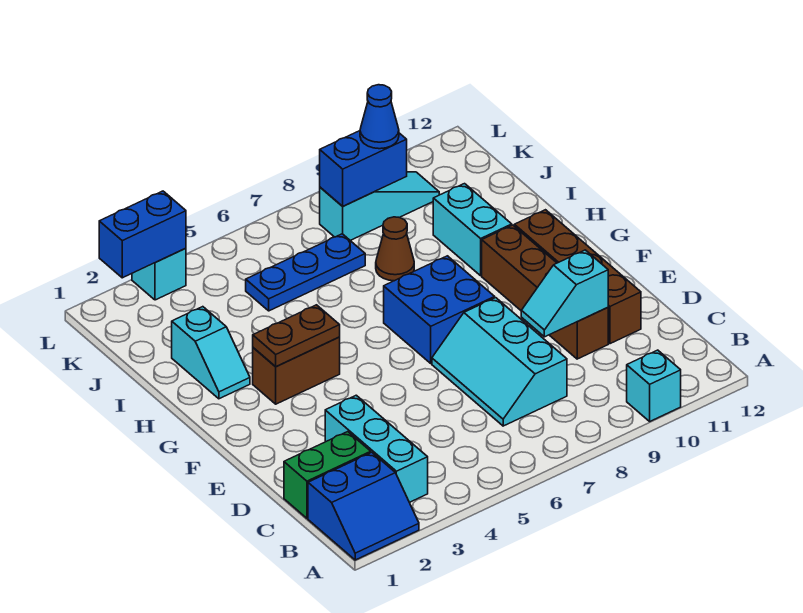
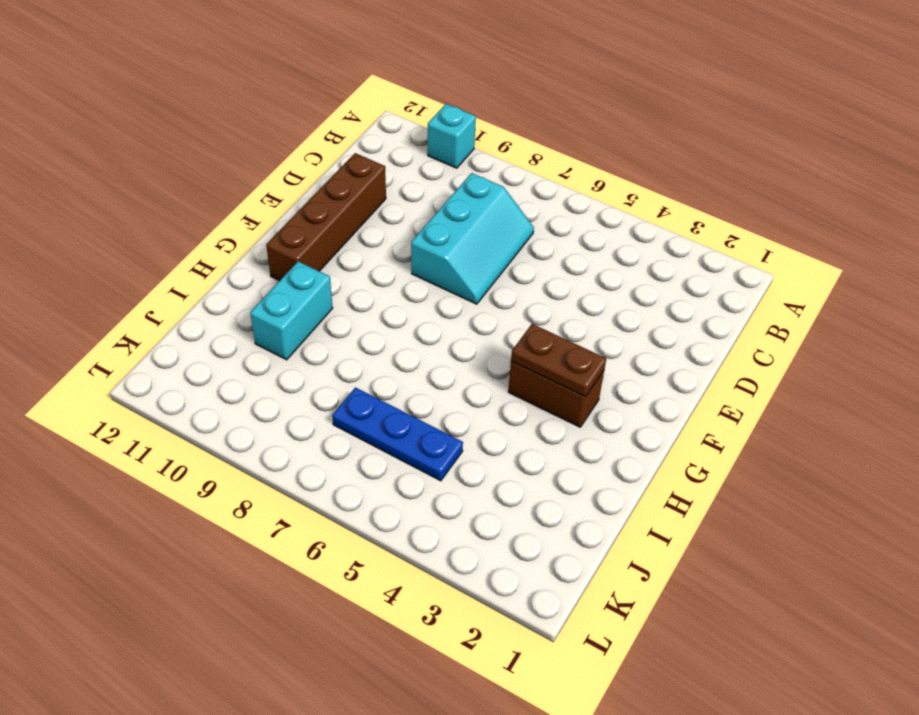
none -> blue slope A1:B2 level 1 top B
none -> cyan brick B3:D3 level 1
none -> green brick C1:C2 level 1

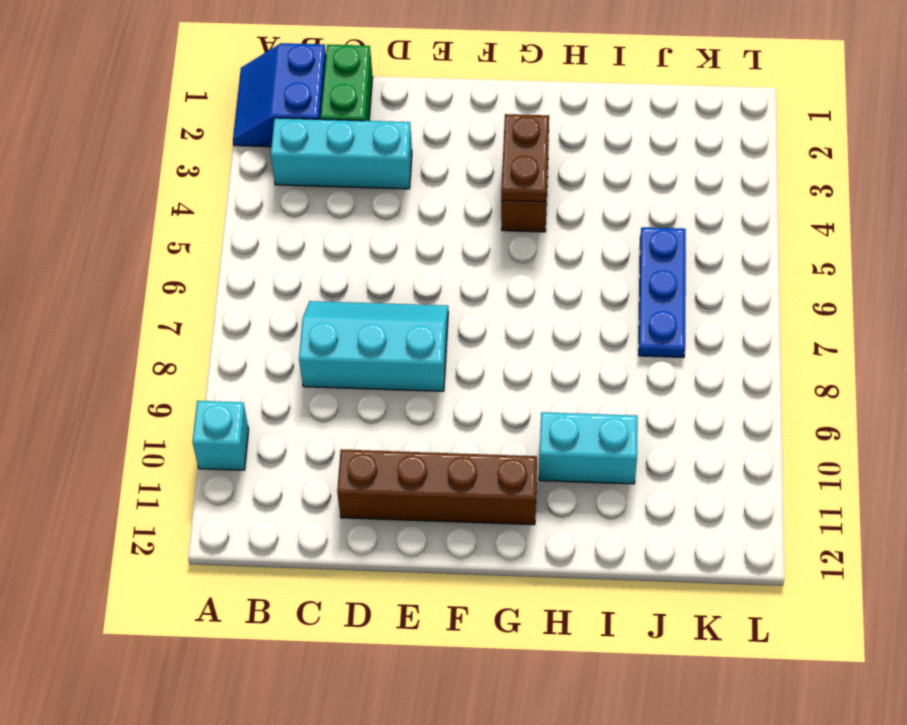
none -> brown brick D10:G10 level 1
none -> blue brick F7:G8 level 1
none -> cyan slope H2:I2 level 1 top I

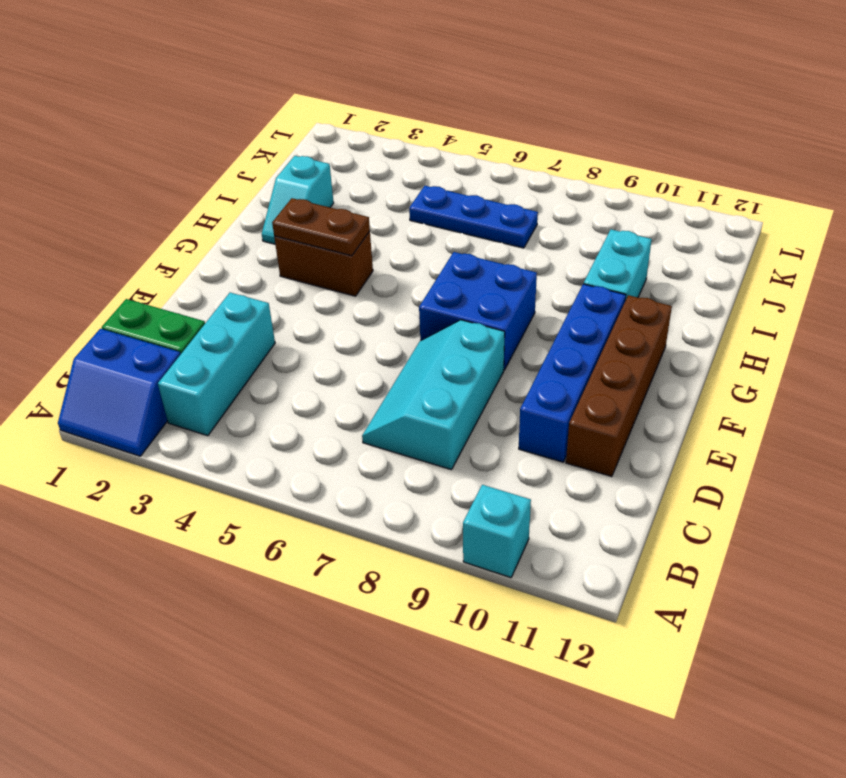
blue brick D10:G10 level 1 -> brown brick D10:G10 level 1
none -> brown cone I8 level 1
none -> cyan slope K8:K10 level 1 top 8
none -> cyan brick L3 level 1

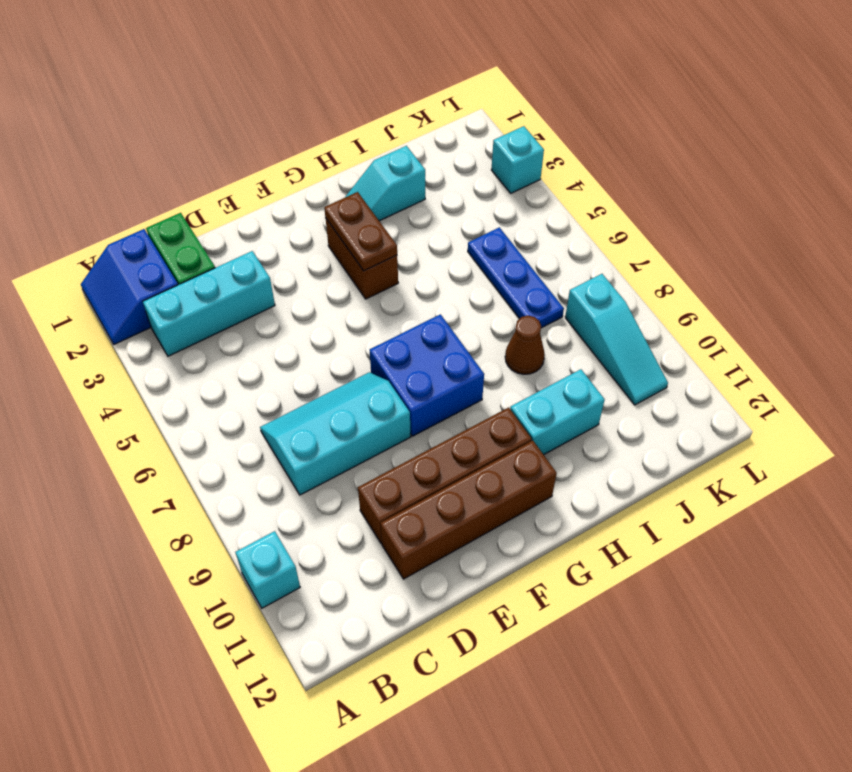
none -> cyan slope D9:D10 level 2 top 10
none -> blue brick K8:K9 level 2
none -> blue brick L2:L3 level 2

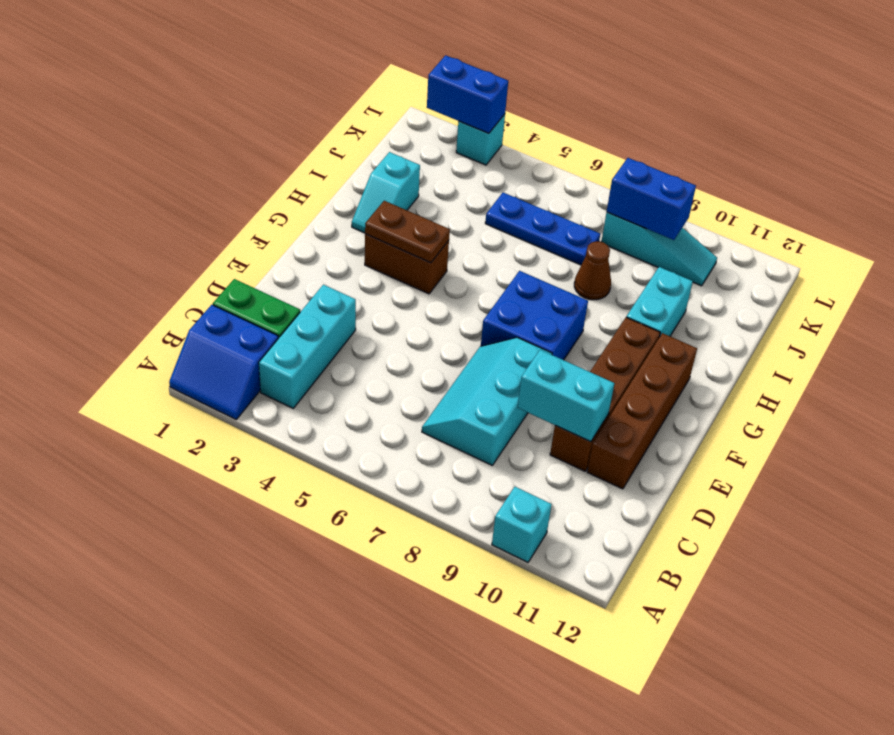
cyan brick D9:D10 level 2 -> cyan slope D9:D10 level 2 top 10
none -> blue cone K9 level 3

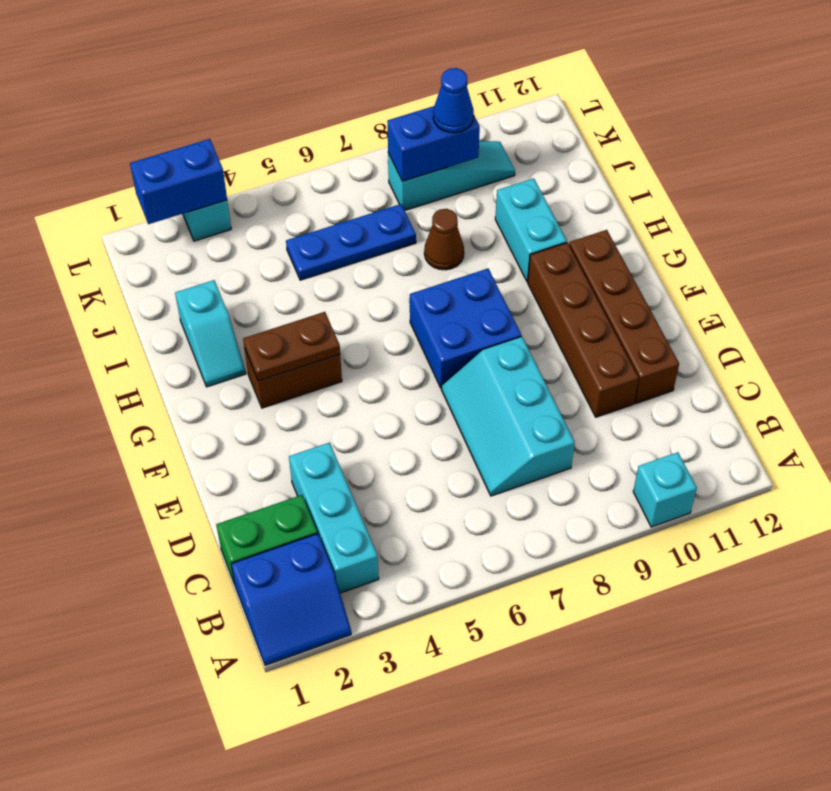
none -> cyan slope D9:D10 level 2 top 10

